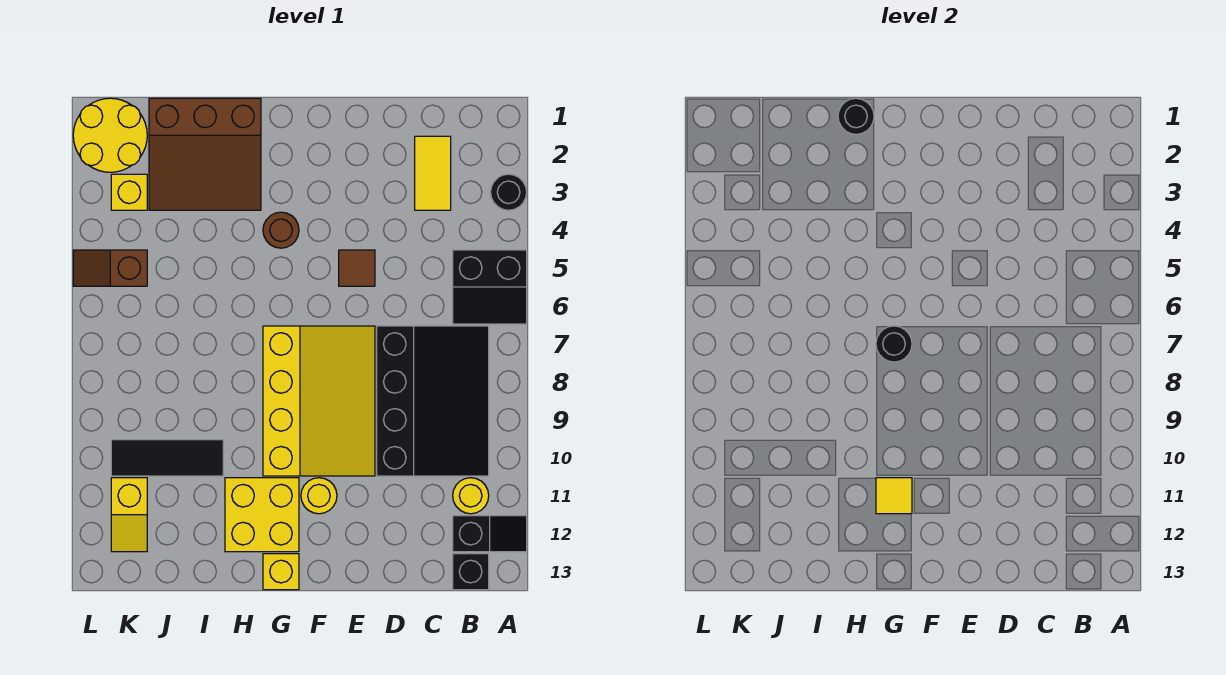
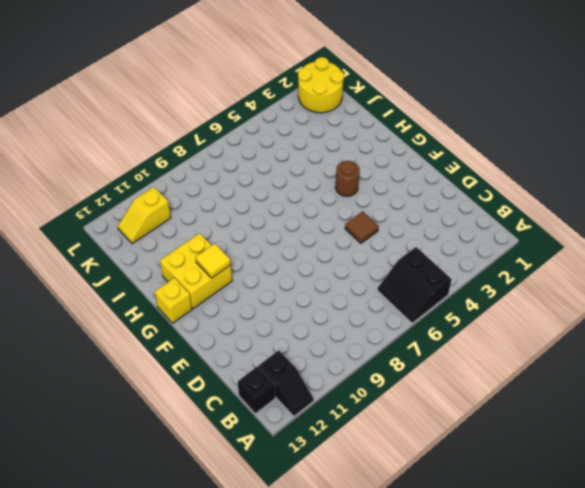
none -> black round brick A3 level 1
none -> black slope B7:D10 level 1 top D
none -> yellow round brick B11 level 1

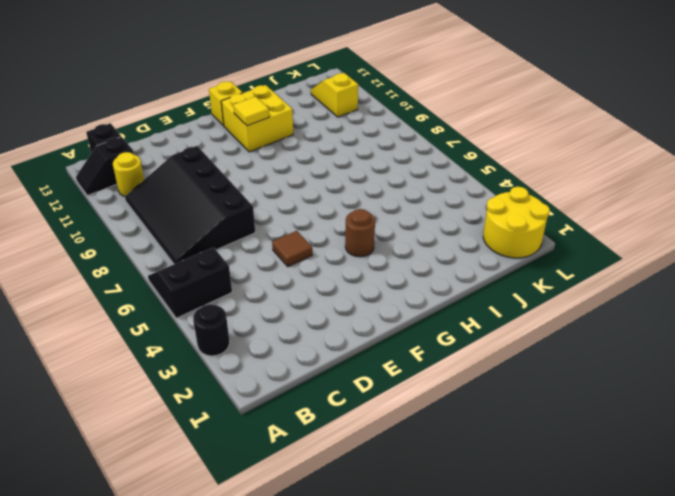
none -> yellow tile C2:C3 level 1
none -> yellow slope E7:G10 level 1 top G
none -> yellow round brick F11 level 1

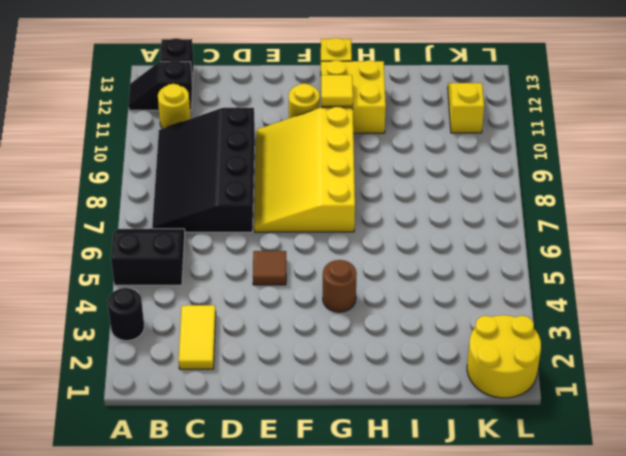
none -> brown slope H1:J3 level 1 top 1
none -> black tile I10:K10 level 1
none -> yellow brick K3 level 1

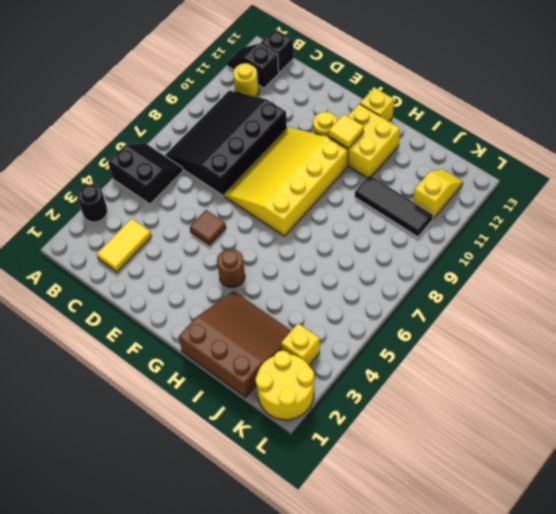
none -> brown slope K5:L5 level 1 top K
none -> black round brick G7 level 2
none -> black round brick H1 level 2

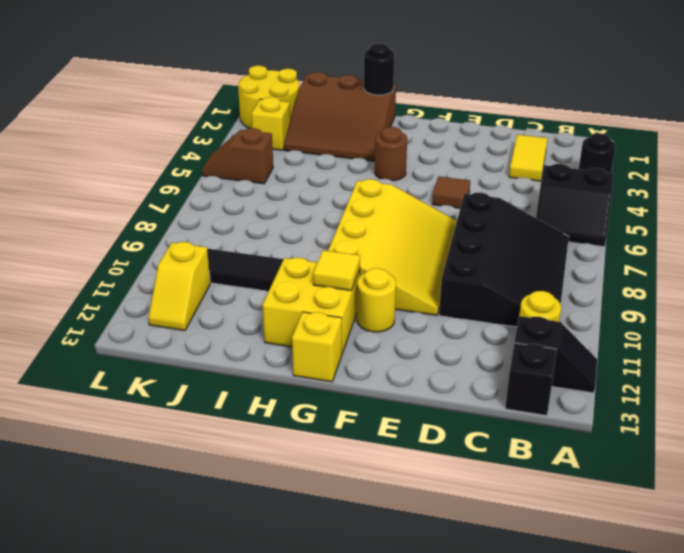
none -> black round brick G7 level 2

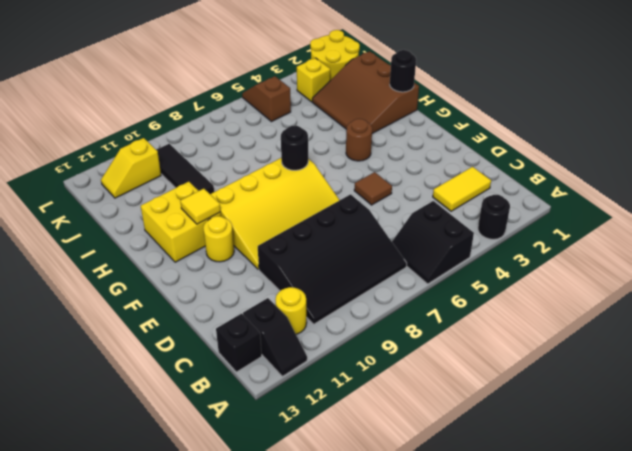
none -> yellow brick G13 level 1

